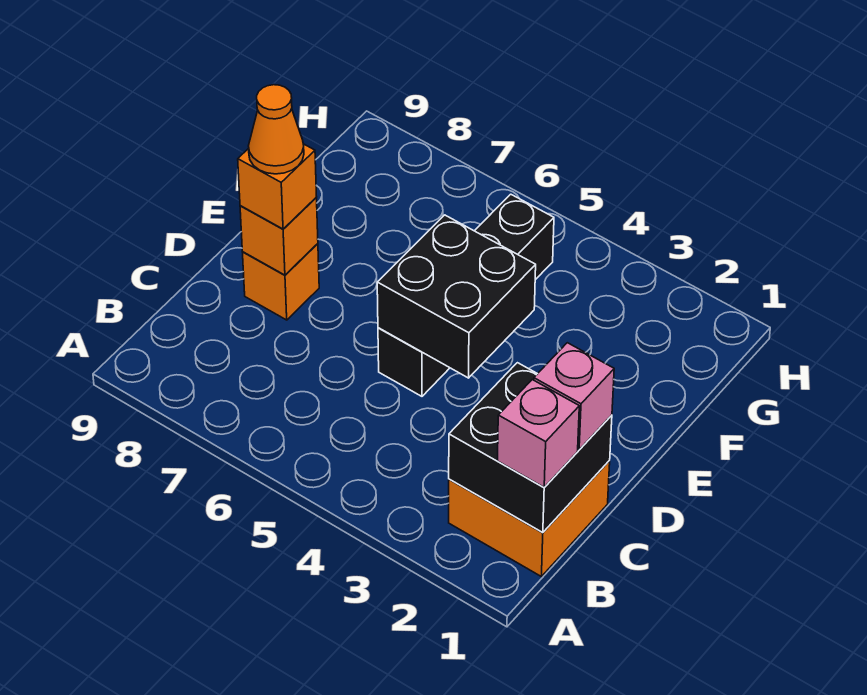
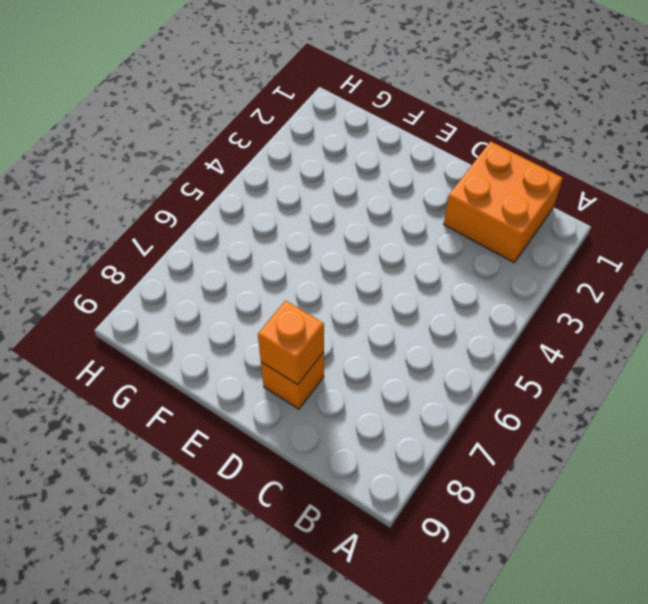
none -> black brick D5:G5 level 1
none -> black brick B1:C2 level 2

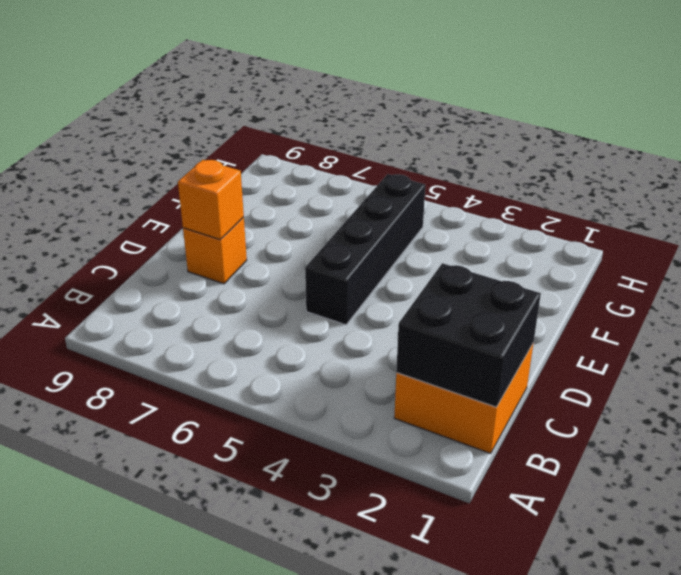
none -> black brick D4:E5 level 2
none -> pink brick B1 level 3

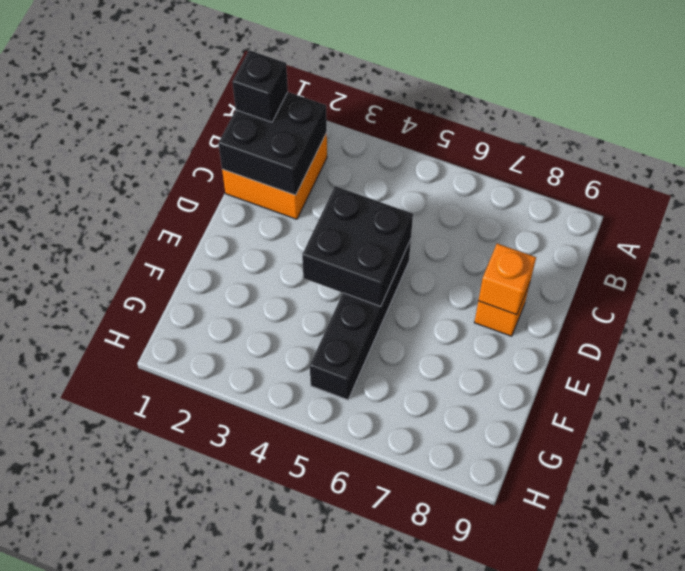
black brick B1 level 3 -> pink brick B1 level 3
none -> pink brick C1 level 3
none -> orange brick D8 level 3

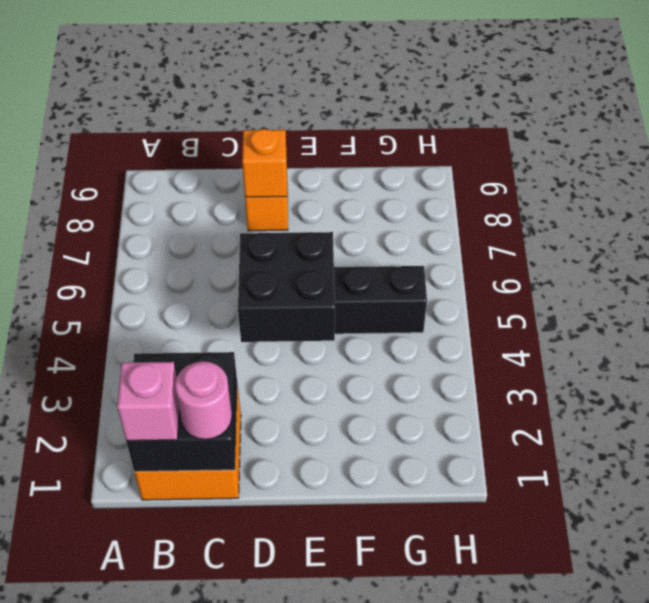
pink round brick C1 level 3 -> pink brick C1 level 3
none -> orange brick D8 level 3
none -> orange cone D8 level 4

